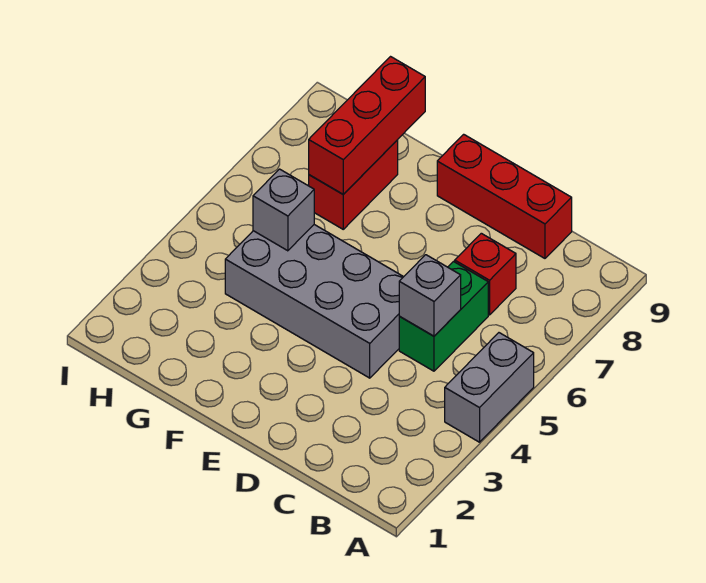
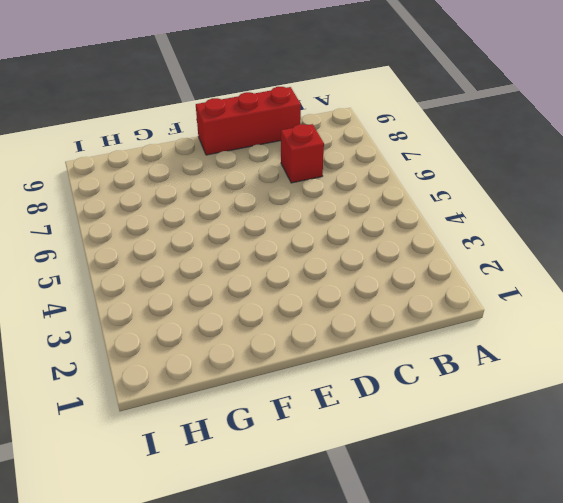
none -> grey brick A4:A5 level 1
none -> green brick C5:C6 level 1

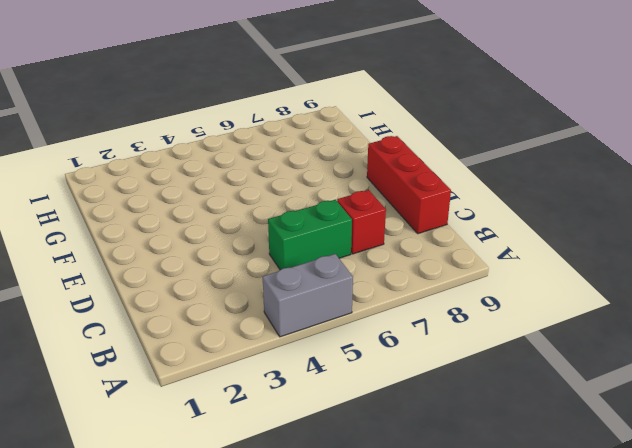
none -> grey brick D4:G5 level 1
none -> red brick G7:G8 level 1

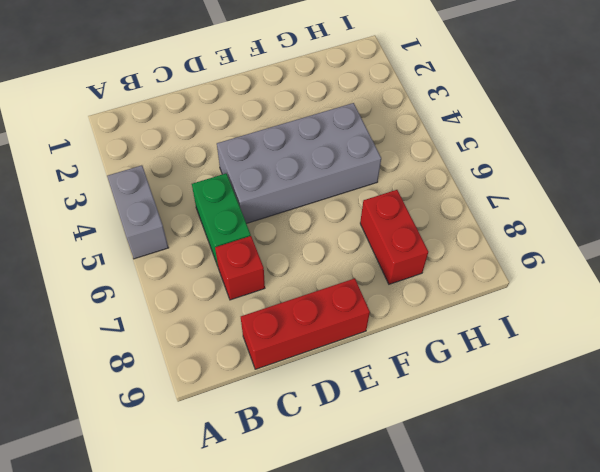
none -> grey brick C5 level 2
none -> grey brick G5 level 2

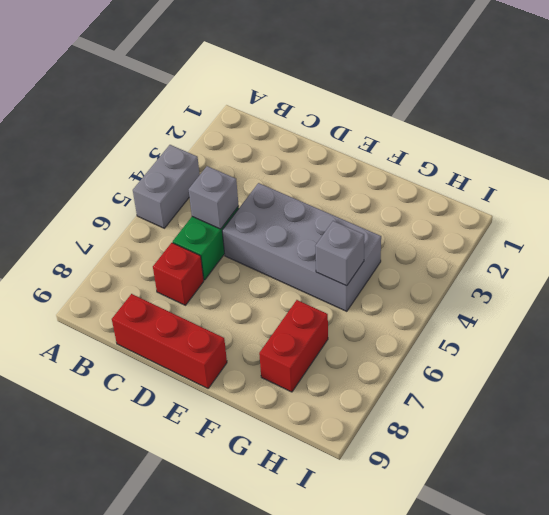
none -> red brick G7:G9 level 2

